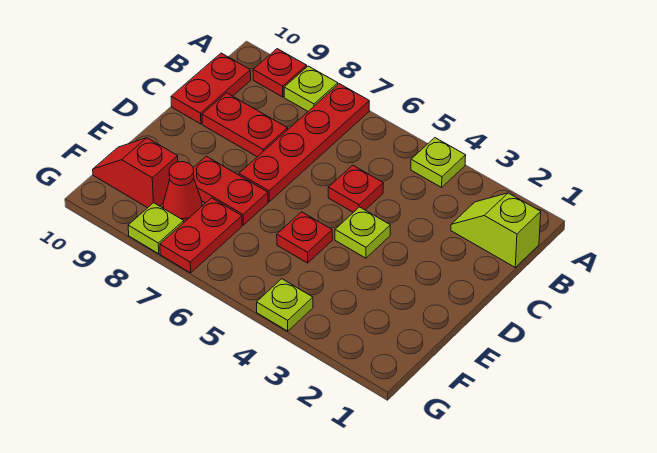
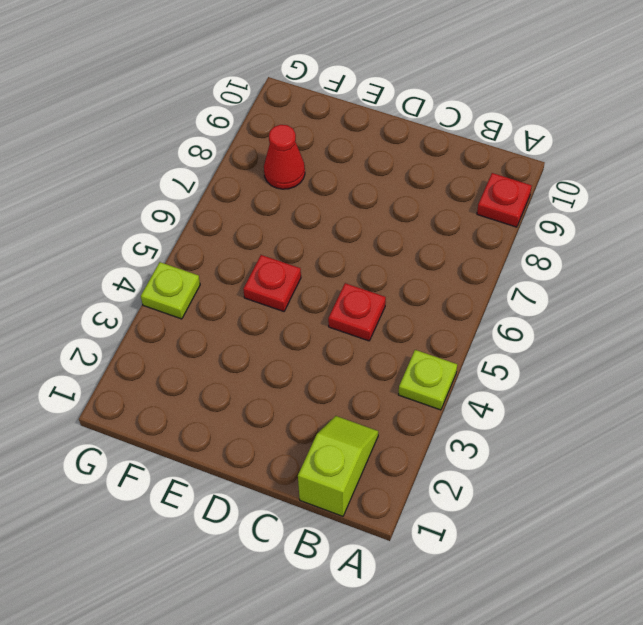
none -> red plate A7:D7 level 1
none -> lime plate A8 level 1
none -> red plate B10:C10 level 1

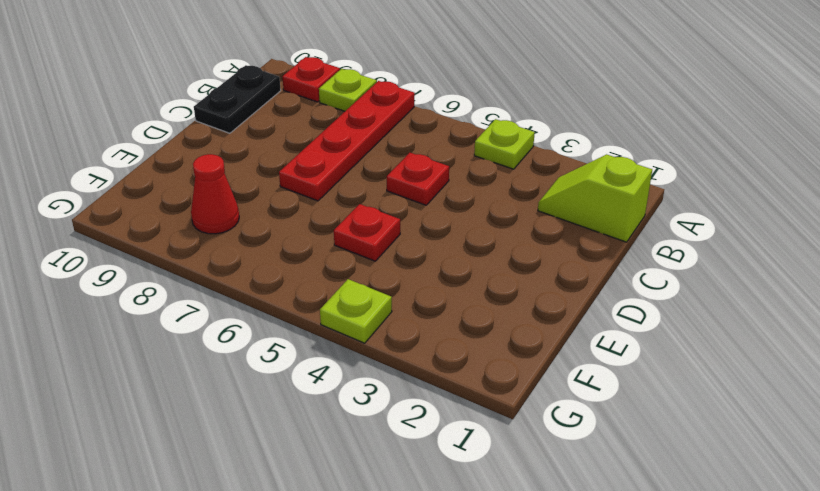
black plate B10:C10 level 1 -> red plate B10:C10 level 1
none -> red plate C8:C9 level 1
none -> lime plate D4 level 1
none -> red plate E7:E8 level 1

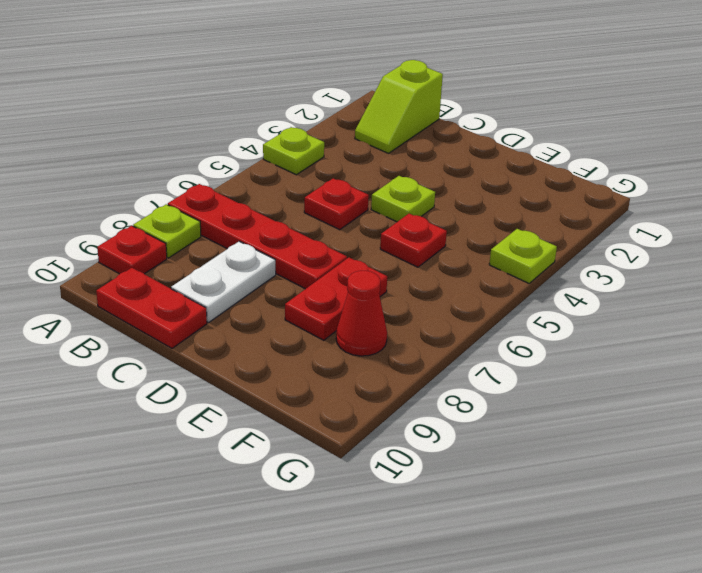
white plate C8:C9 level 1 -> red plate C8:C9 level 1
none -> red plate F7:G7 level 1
none -> red slope F9:F10 level 1 top 9
none -> lime plate G8 level 1

